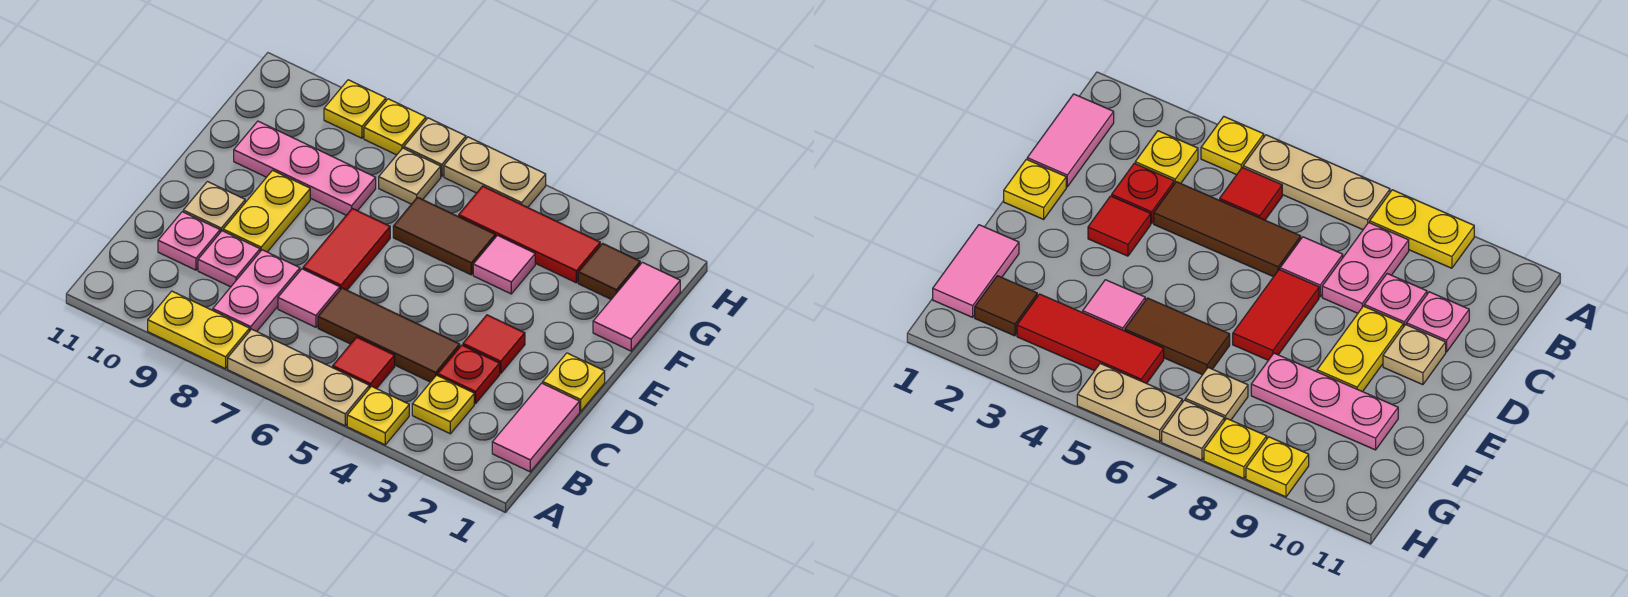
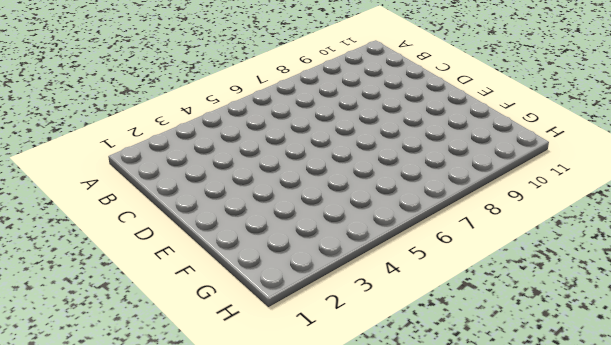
none -> yellow plate A4 level 1
none -> tan plate A5:A7 level 1
none -> yellow plate A8:A9 level 1

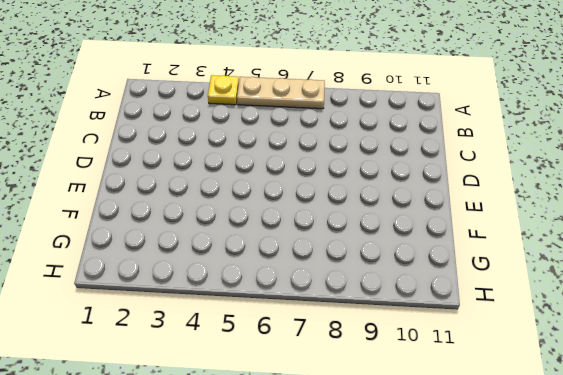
none -> yellow plate A8:A9 level 1
none -> pink tile B1:C1 level 1
none -> yellow plate B3 level 1

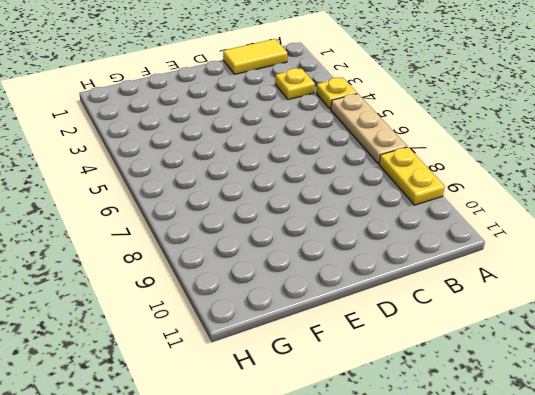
yellow tile B1:C1 level 1 -> pink tile B1:C1 level 1
none -> red tile B5 level 1
none -> pink plate B8:C8 level 1
none -> red plate C3 level 1

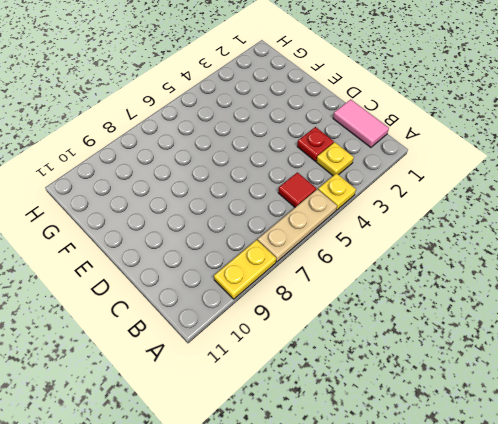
none -> pink plate B8:C8 level 1
none -> brown tile C4:C6 level 1
none -> pink tile C7 level 1

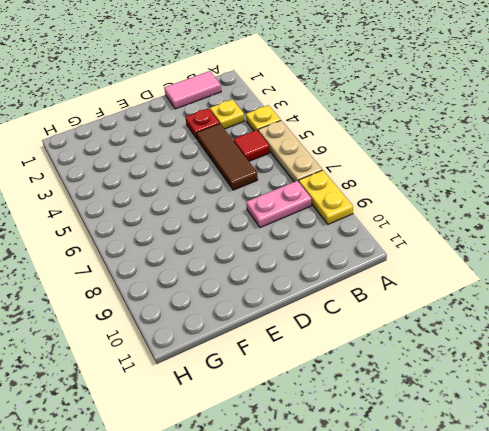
none -> pink tile C7 level 1
none -> pink plate C9 level 1
none -> pink plate C10 level 1

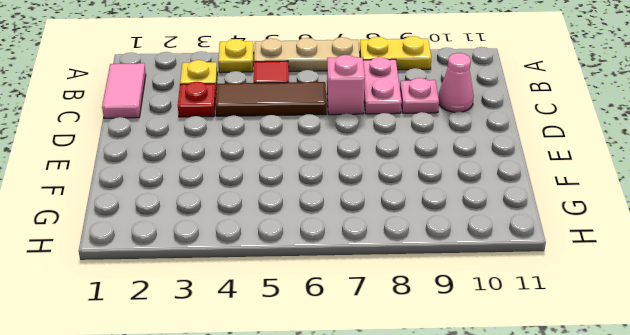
pink brick C7 level 1 -> pink tile C7 level 1
pink cone C10 level 1 -> pink plate C10 level 1
none -> yellow plate D1 level 1
none -> red tile D3 level 1
none -> red tile D7:E7 level 1

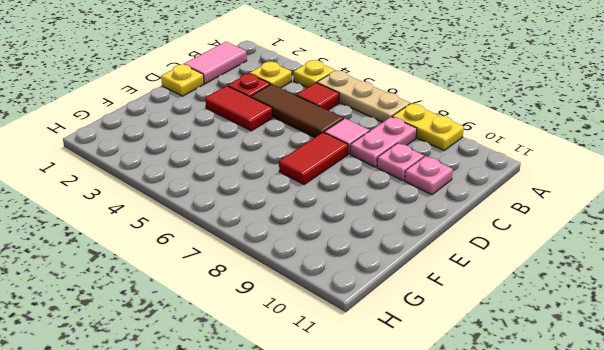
red tile D3:D4 level 1 -> red tile D3 level 1
none -> yellow plate D9:E9 level 1
none -> tan plate D10 level 1
none -> pink tile F1:G1 level 1

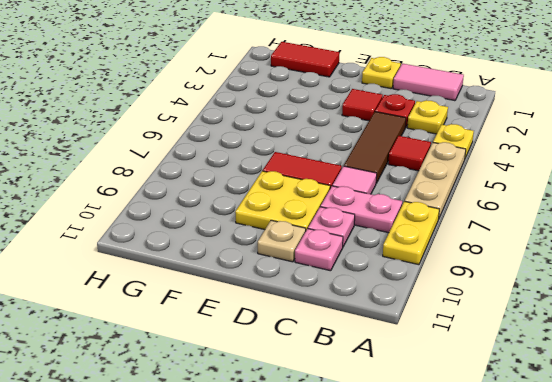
yellow plate D8:E9 level 1 -> yellow plate D9:E9 level 1
red tile F1:G1 level 1 -> pink tile F1:G1 level 1
none -> pink tile F4 level 1
none -> brown tile F5:F6 level 1
none -> pink plate F8:F10 level 1

